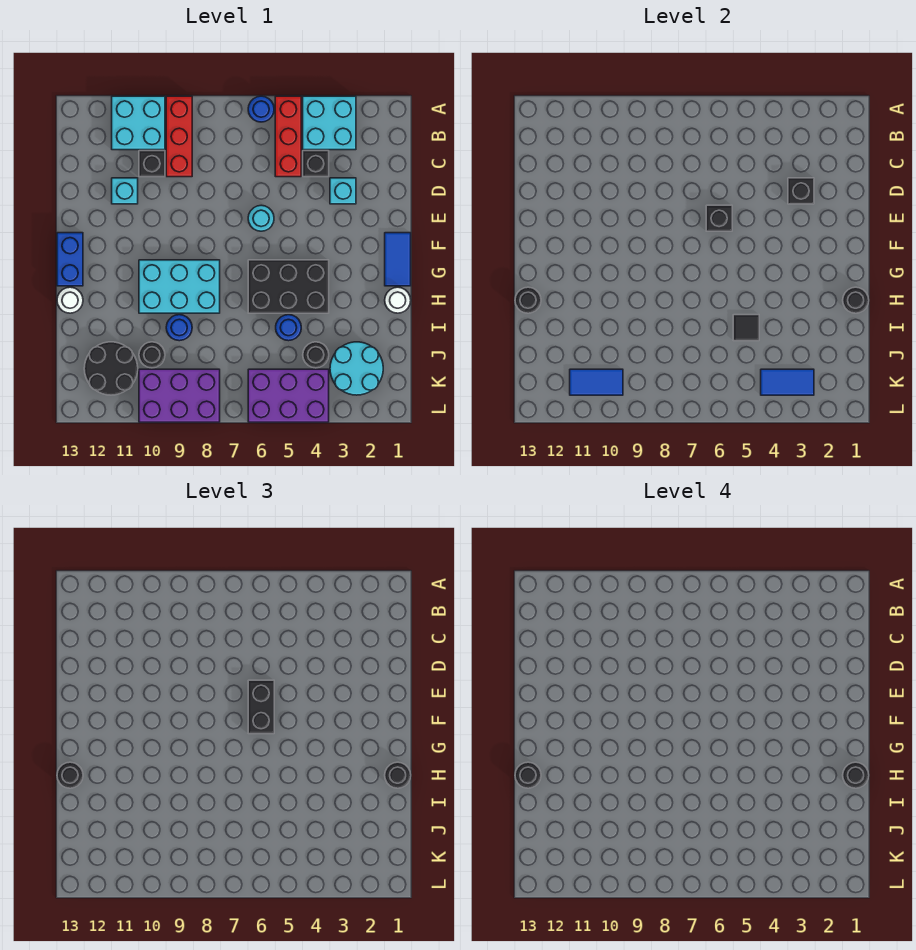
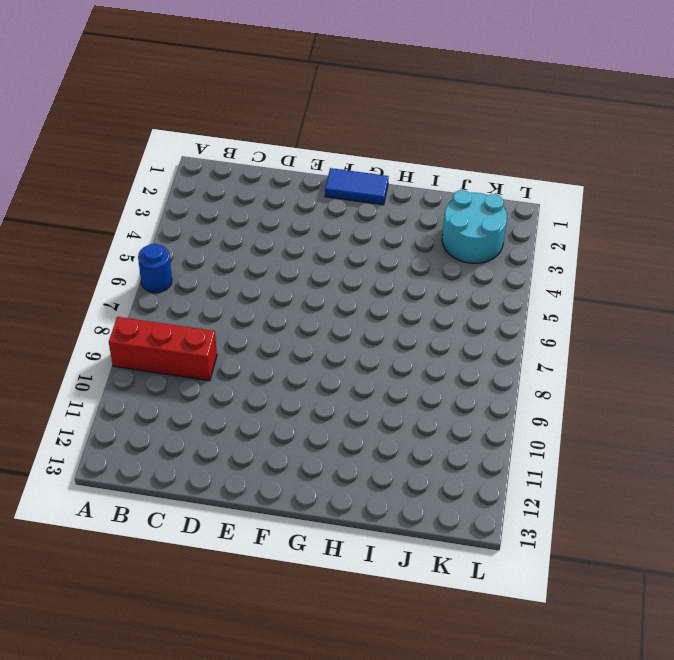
none -> cyan brick A3:B4 level 1
none -> red brick A5:C5 level 1
none -> cyan brick A10:B11 level 1
none -> black brick C4 level 1

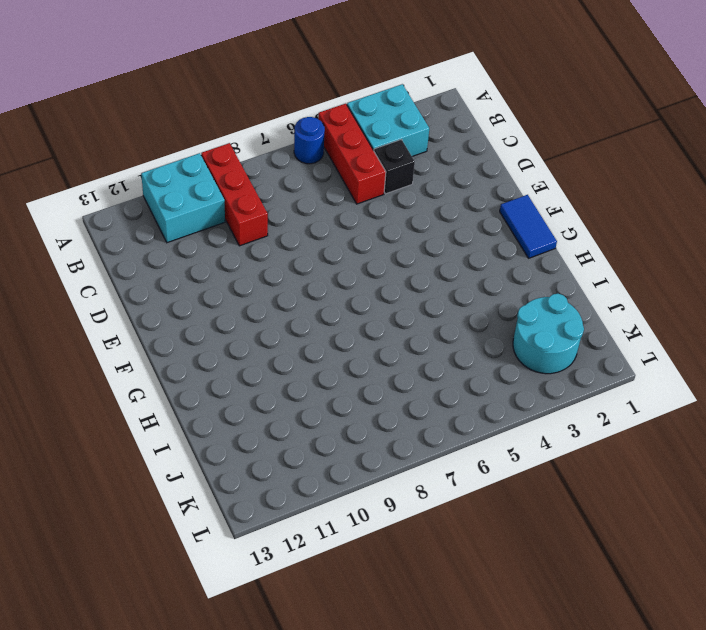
none -> black brick C10 level 1
none -> cyan brick D3 level 1
none -> cyan brick D11 level 1
none -> cyan round brick E6 level 1

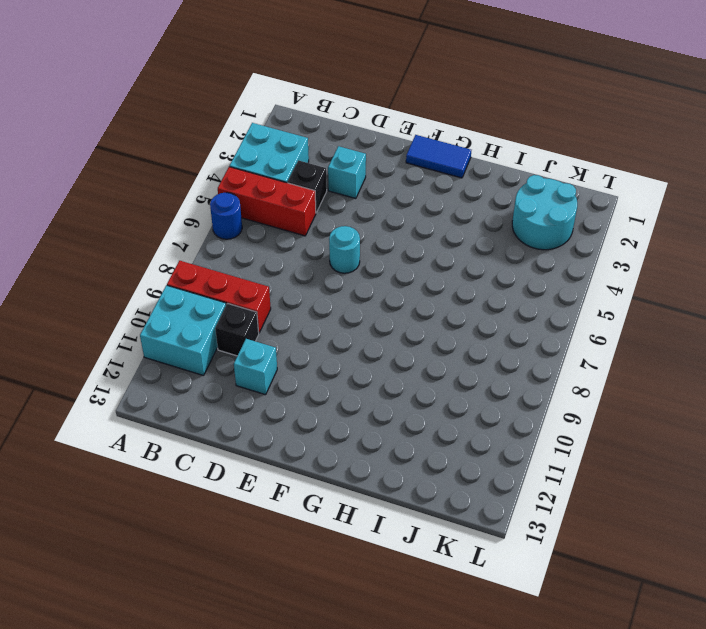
none -> blue brick F13:G13 level 1
none -> black brick G4:H6 level 1
none -> cyan brick G8:H10 level 1
none -> white round brick H1 level 1

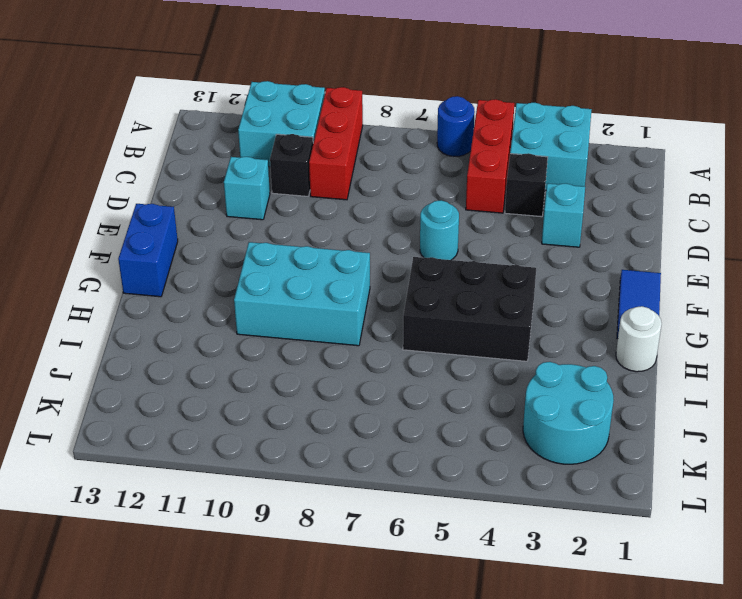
none -> white round brick H13 level 1
none -> blue round brick I5 level 1
none -> blue round brick I9 level 1
none -> black round brick J4 level 1

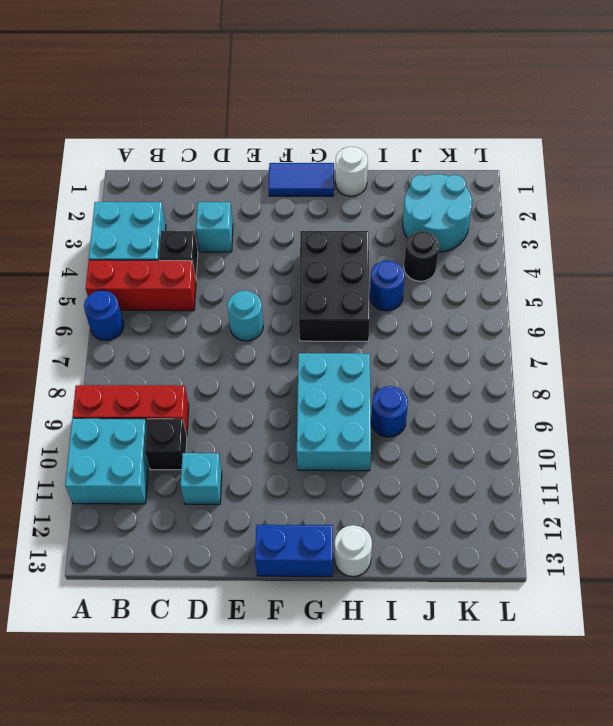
none -> black round brick J10 level 1
none -> black round brick J11:K12 level 1
none -> purple brick K4:L6 level 1
none -> purple brick K8:L10 level 1

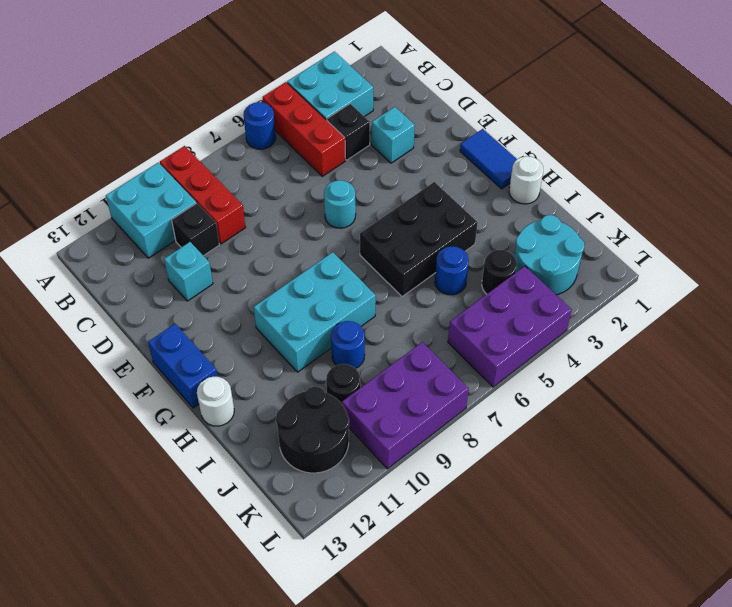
none -> black brick D3 level 2
none -> black brick E6 level 2
none -> black round brick H1 level 2
none -> black round brick H13 level 2

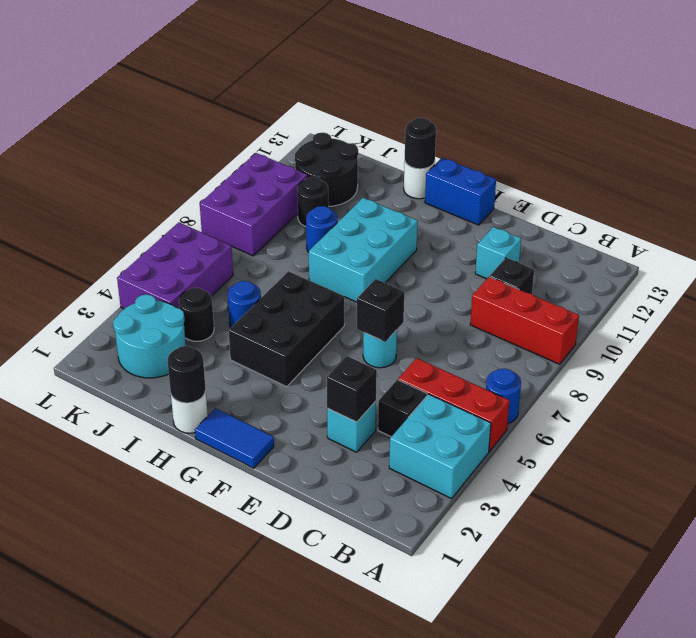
none -> cyan brick A10:B11 level 1
none -> black tile I5 level 2
none -> blue tile K3:K4 level 2
none -> blue tile K10:K11 level 2

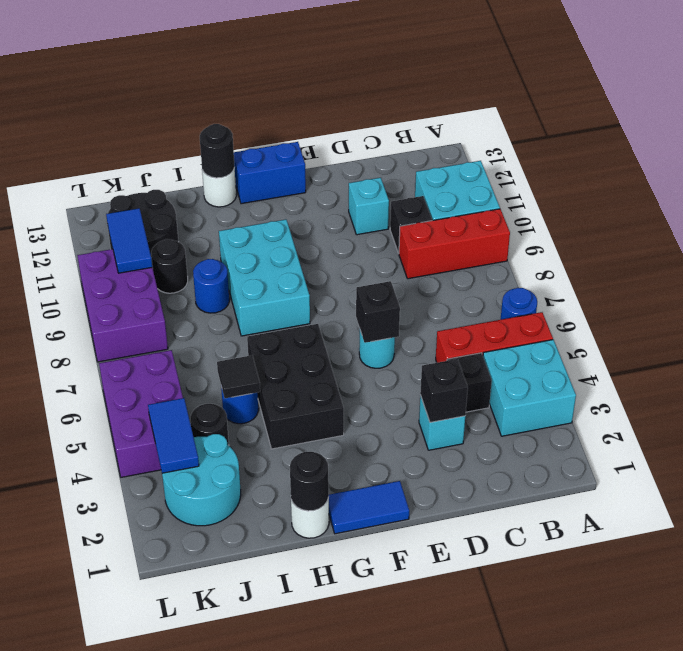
none -> black brick E6:F6 level 3
none -> black round brick H1 level 3
none -> black round brick H13 level 3
none -> black round brick H1 level 4

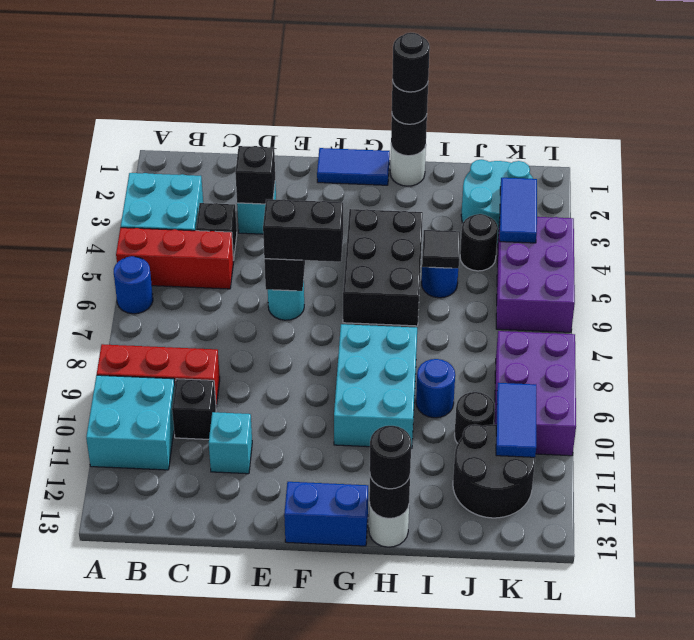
none -> black round brick H13 level 4

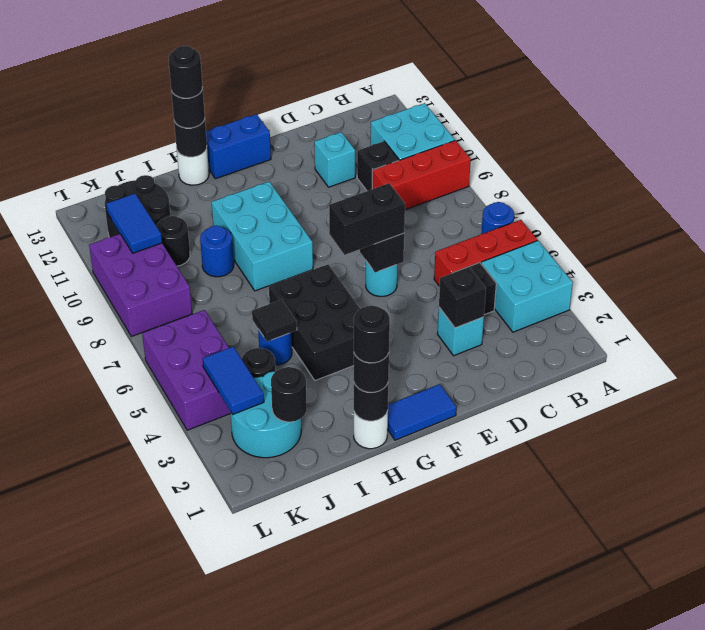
black round brick J2 level 2 -> none

